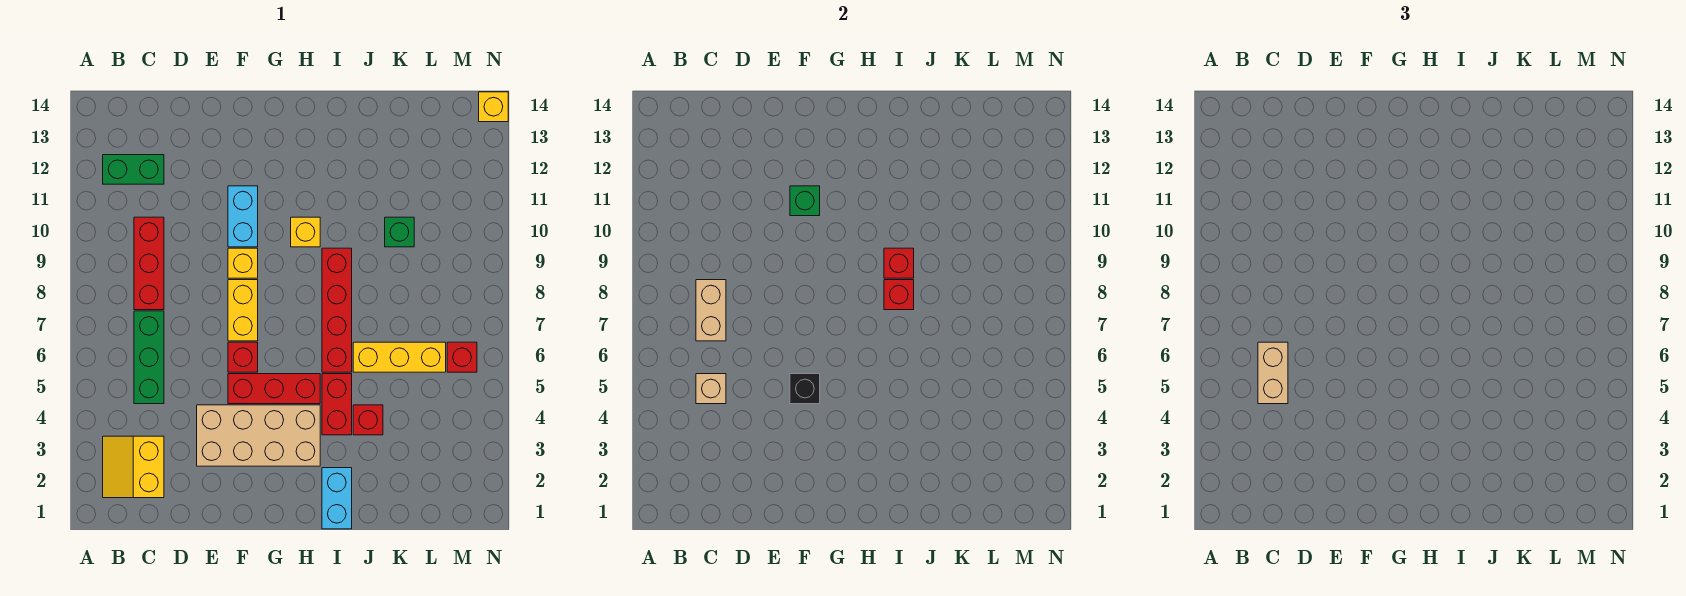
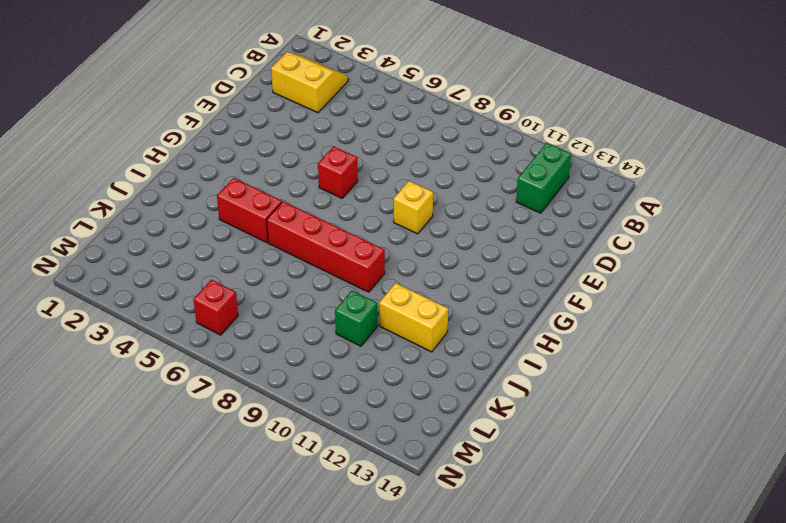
yellow brick J11:J12 level 1 -> yellow brick F7:F8 level 1
none -> green brick C5:C7 level 1
none -> red brick C8:C10 level 1
none -> tan brick E3:H4 level 1

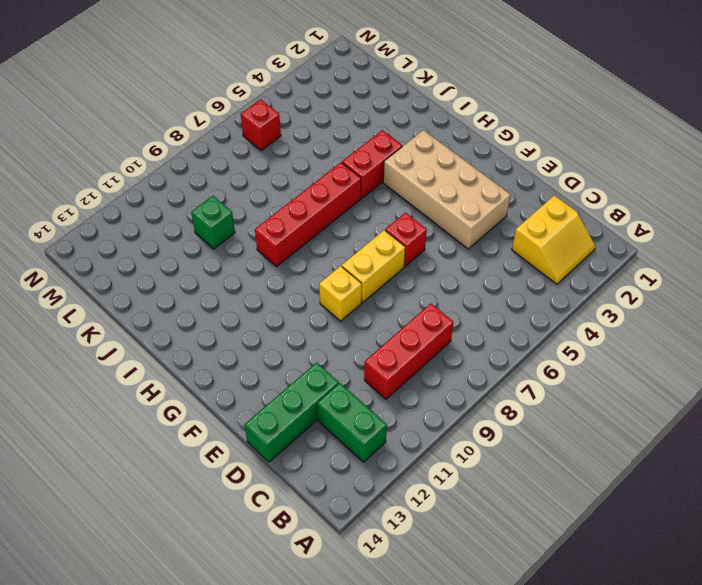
green brick D12:D14 level 1 -> green brick C5:C7 level 1
none -> red brick F5:H5 level 1
none -> cyan brick F10:F11 level 1
none -> yellow brick H10 level 1

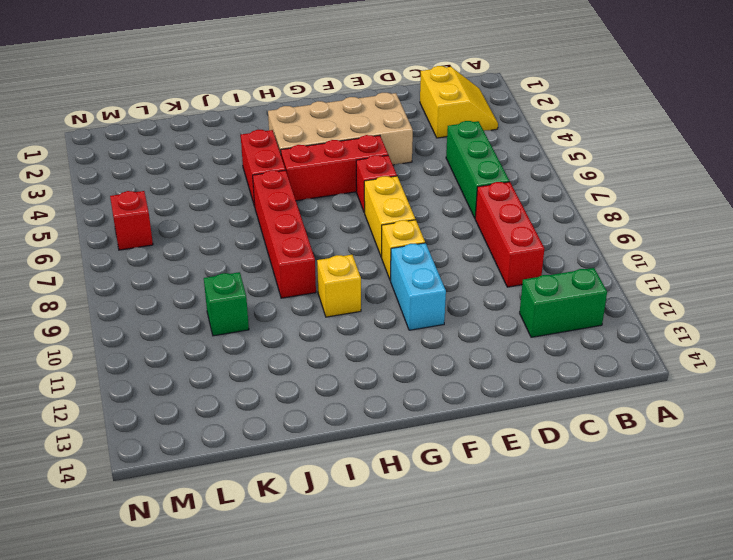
none -> cyan brick I1:I2 level 1
none -> red brick J4 level 1
none -> yellow brick J6:L6 level 1

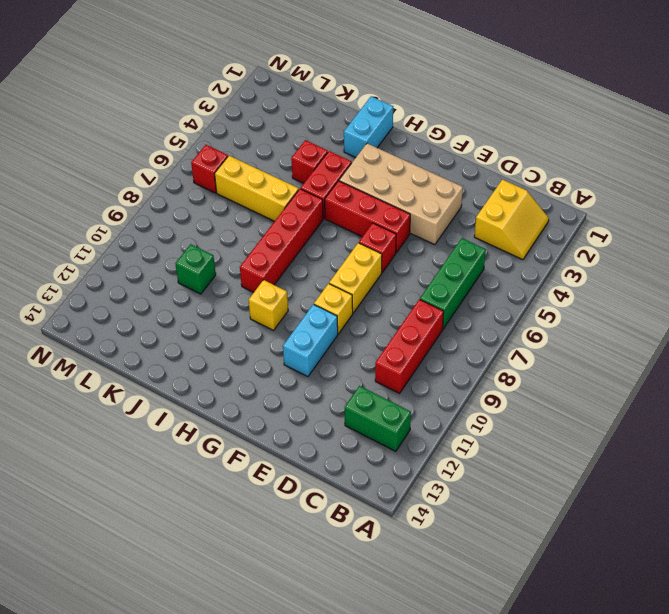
none -> yellow brick N14 level 1
none -> tan brick C5 level 2
none -> tan brick C7:C8 level 2

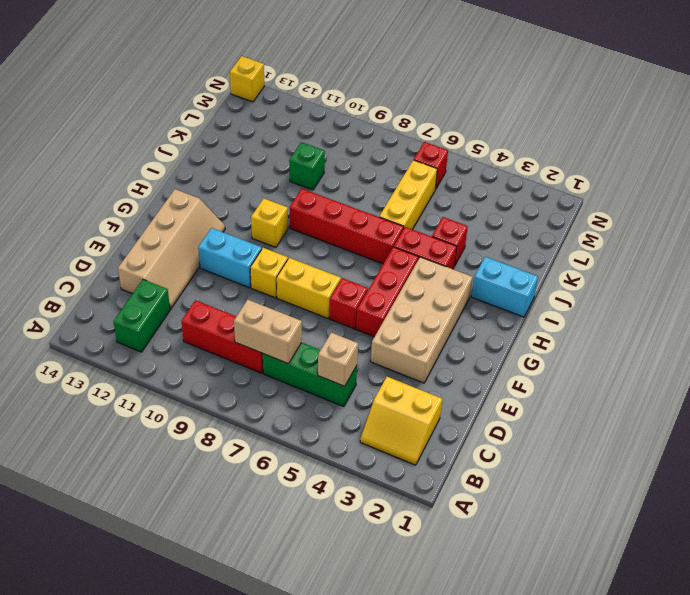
tan slope D12:G13 level 1 top 13 -> none
none -> black brick F5 level 2
none -> green brick F11 level 2
none -> red brick I8 level 2

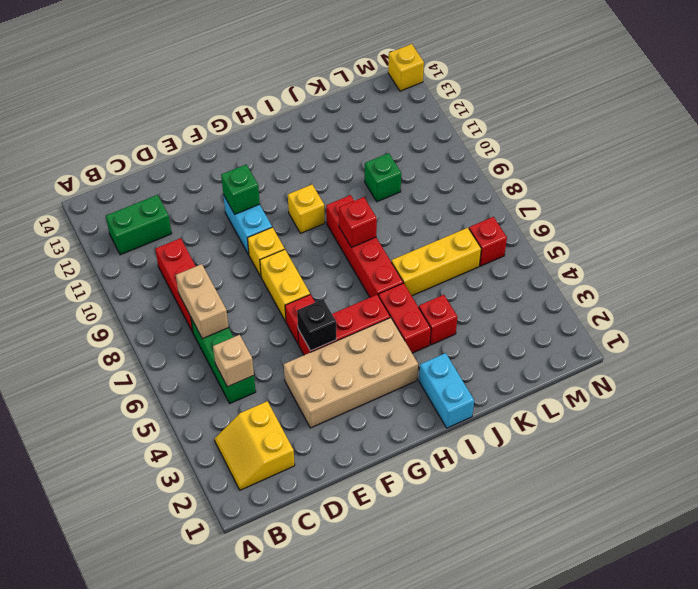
none -> red brick I9 level 2
none -> tan brick C5:C6 level 3

